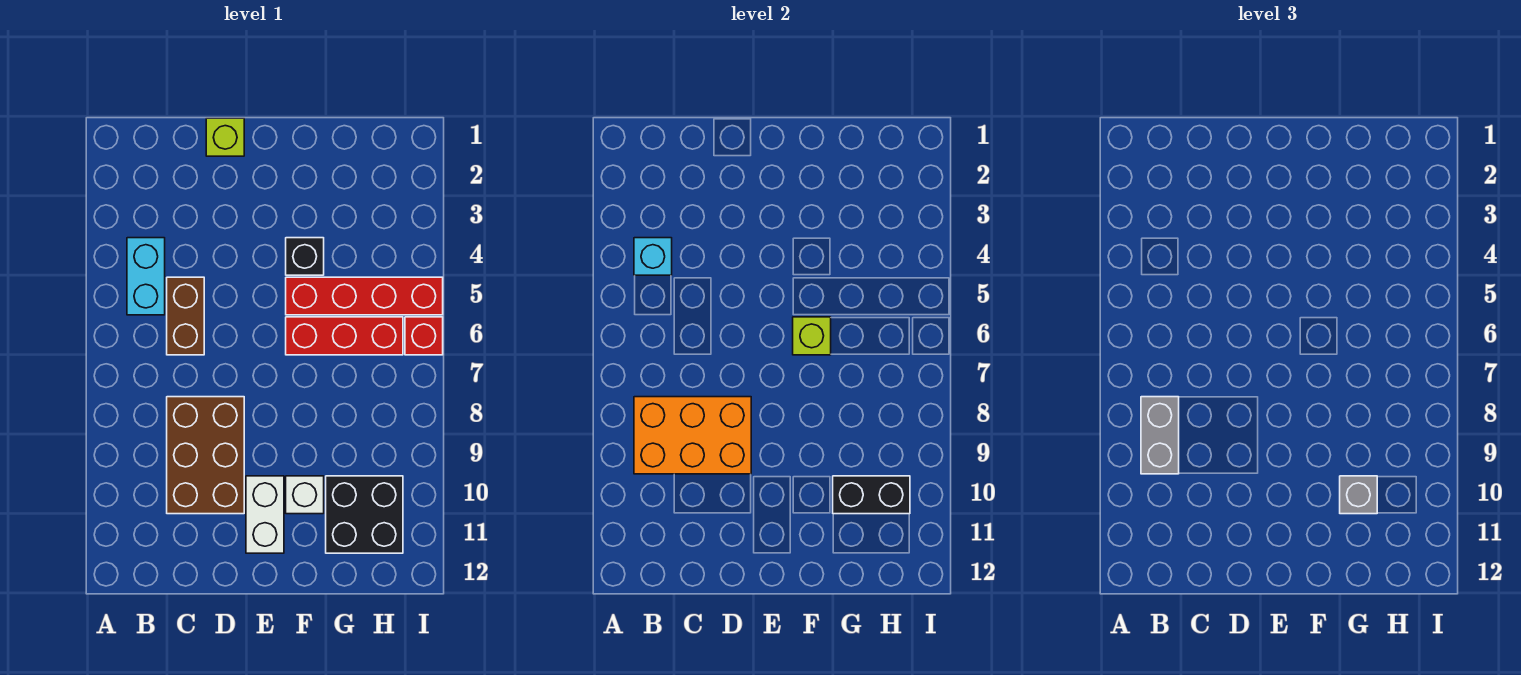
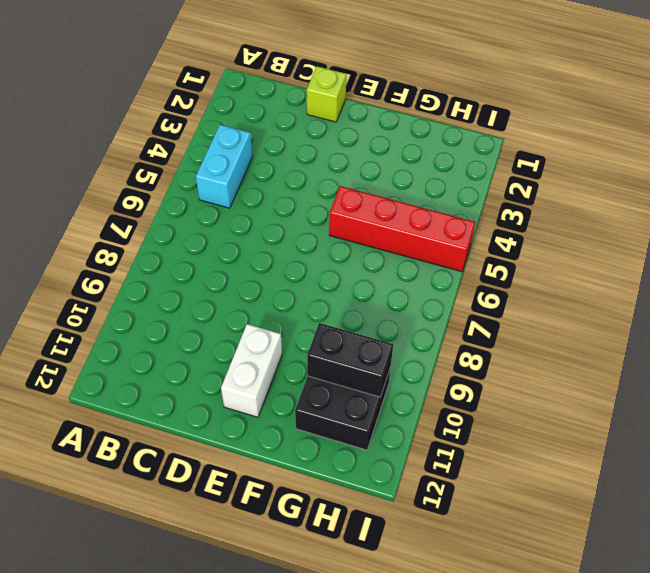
none -> brown brick C5:C6 level 1
none -> brown brick C8:D10 level 1
none -> black brick F4 level 1

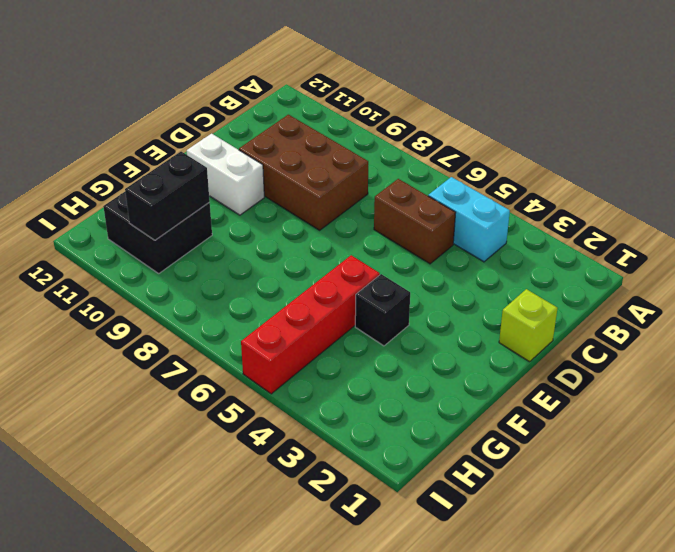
none -> red brick F6:H6 level 1
none -> white brick F10 level 1
none -> red brick I6 level 1

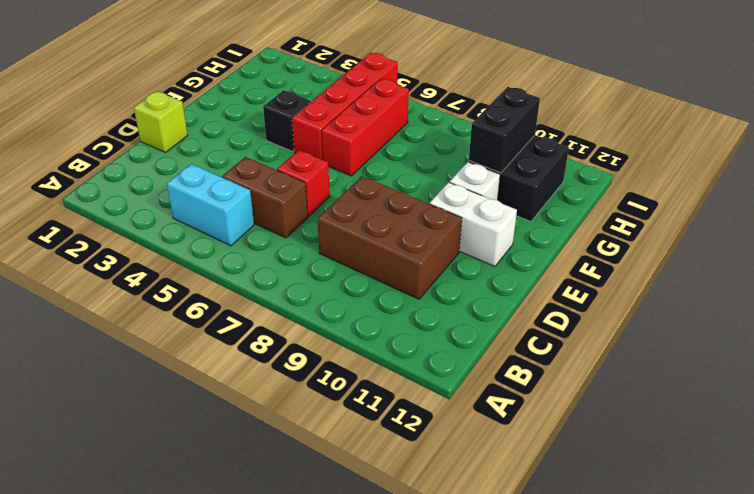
red brick D6 level 1 -> red brick I6 level 1
none -> cyan brick B4 level 2
none -> orange brick B8:D9 level 2
none -> lime brick F6 level 2

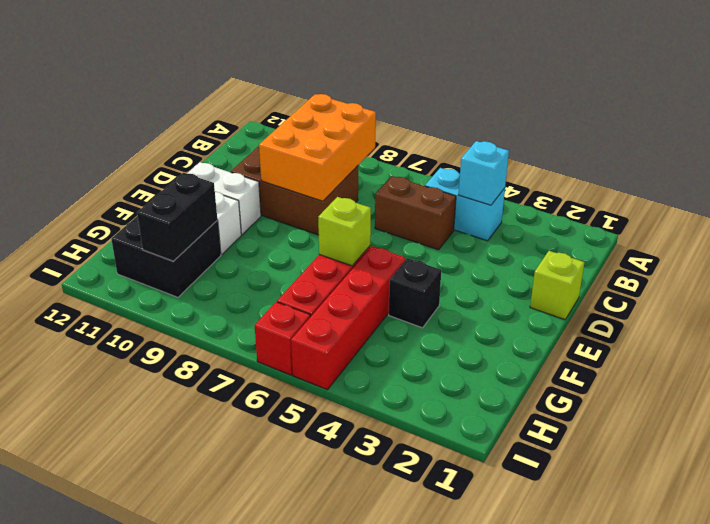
none -> grey brick B8:B9 level 3
none -> grey brick G10 level 3

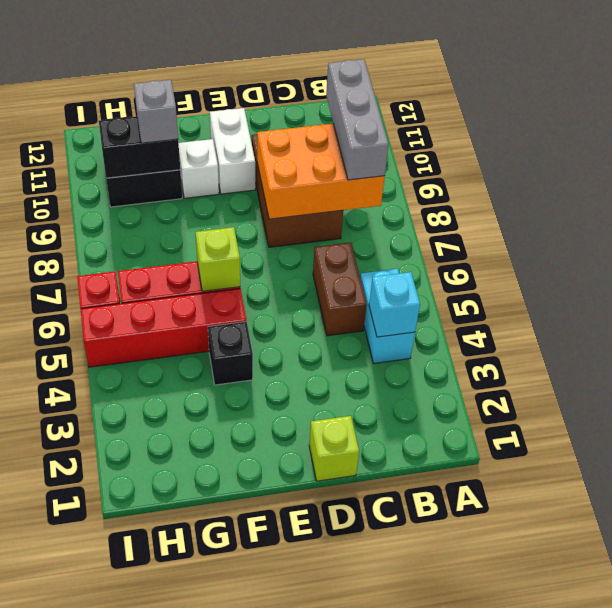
grey brick B8:B10 level 3 -> grey brick B8:B9 level 3

